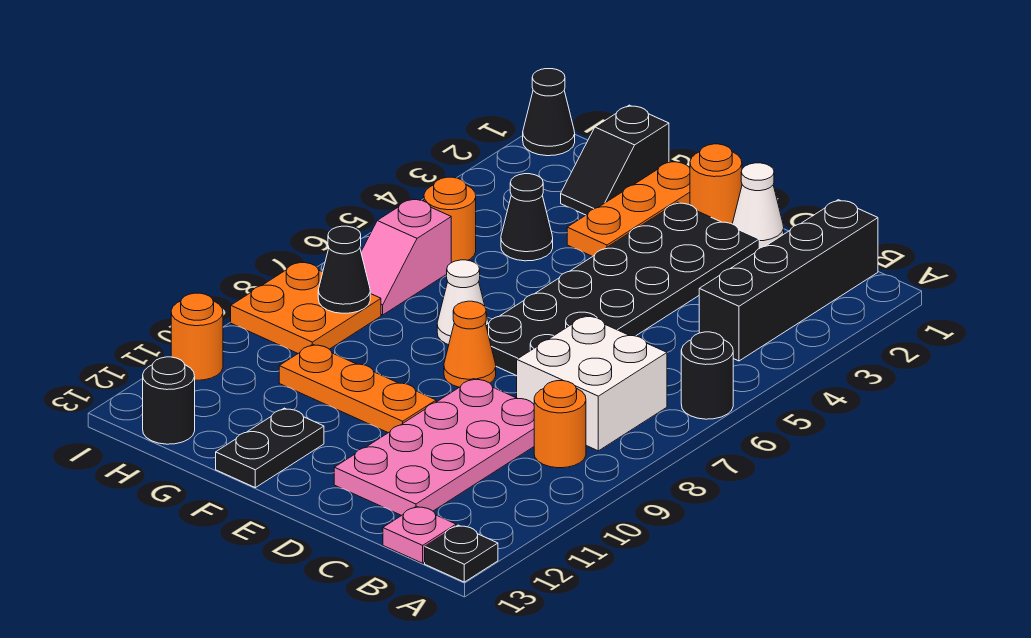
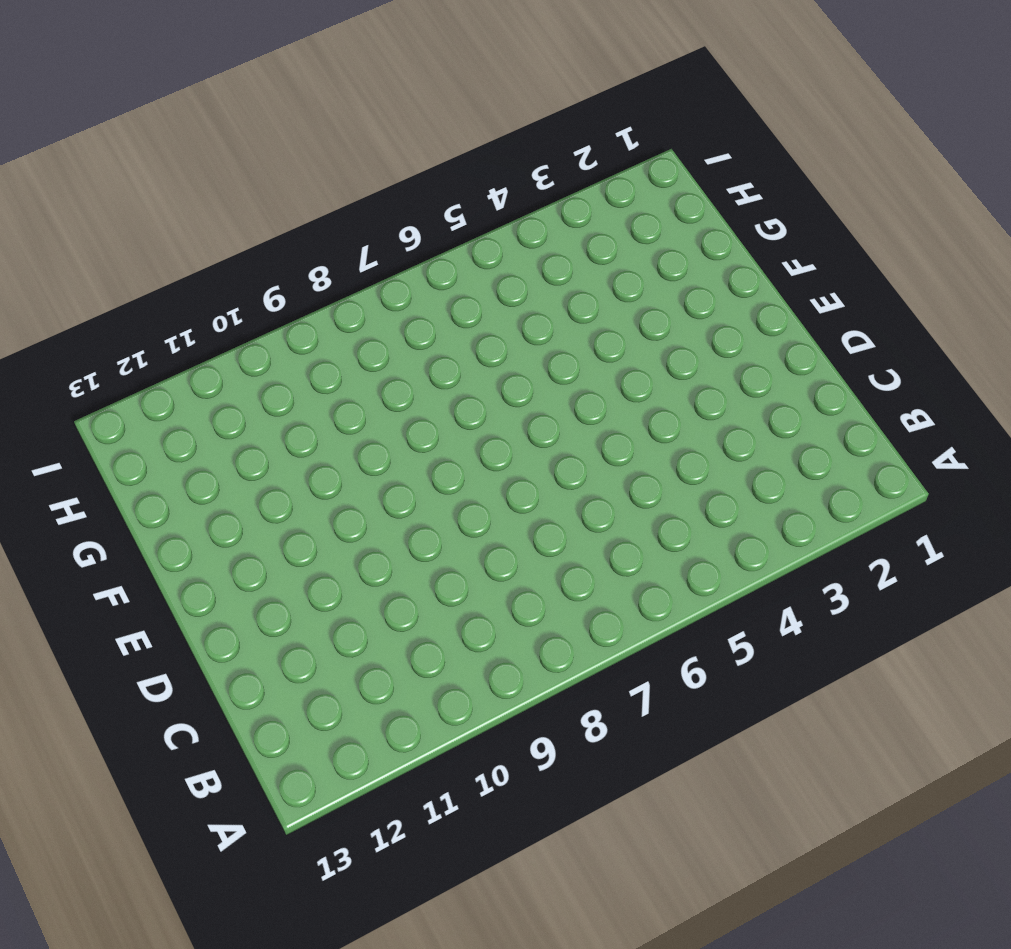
none -> black round brick A6 level 1
none -> black plate A13 level 1
none -> black brick B1:B4 level 1

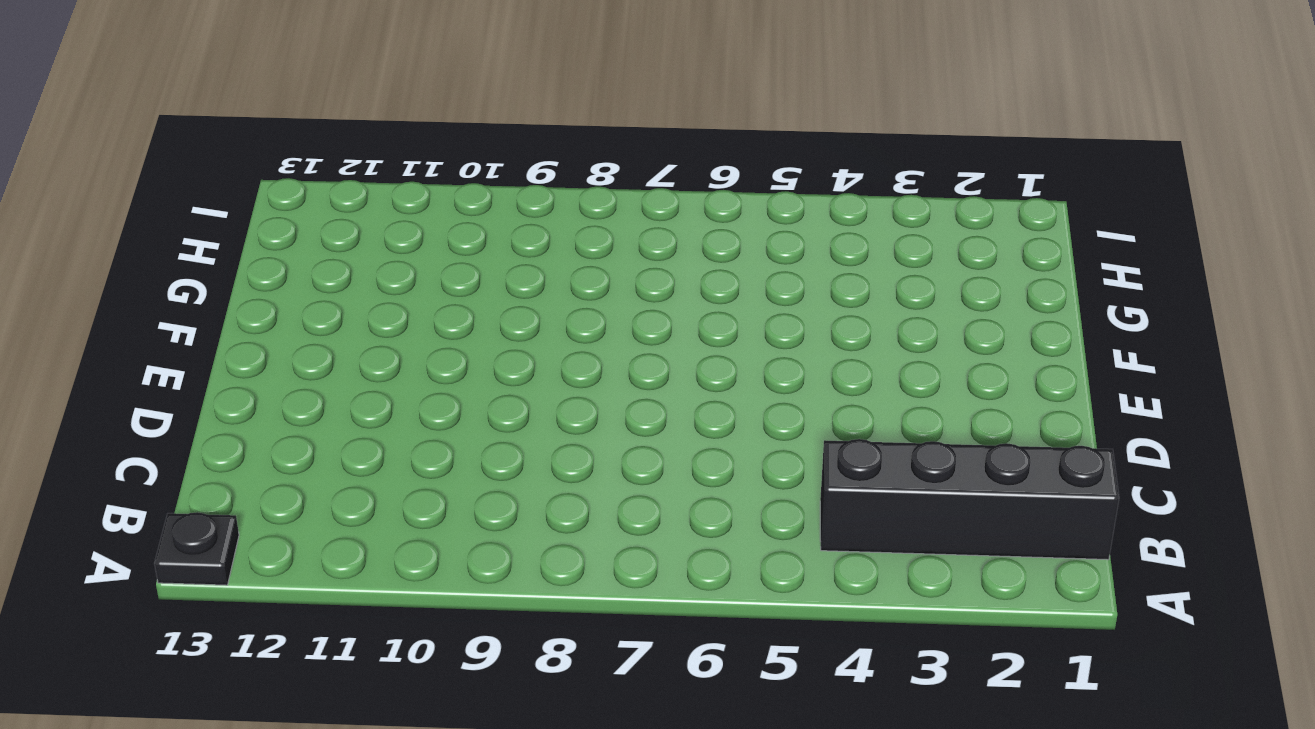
none -> black round brick A6 level 1
none -> white brick B7:C8 level 1
none -> orange round brick B9 level 1

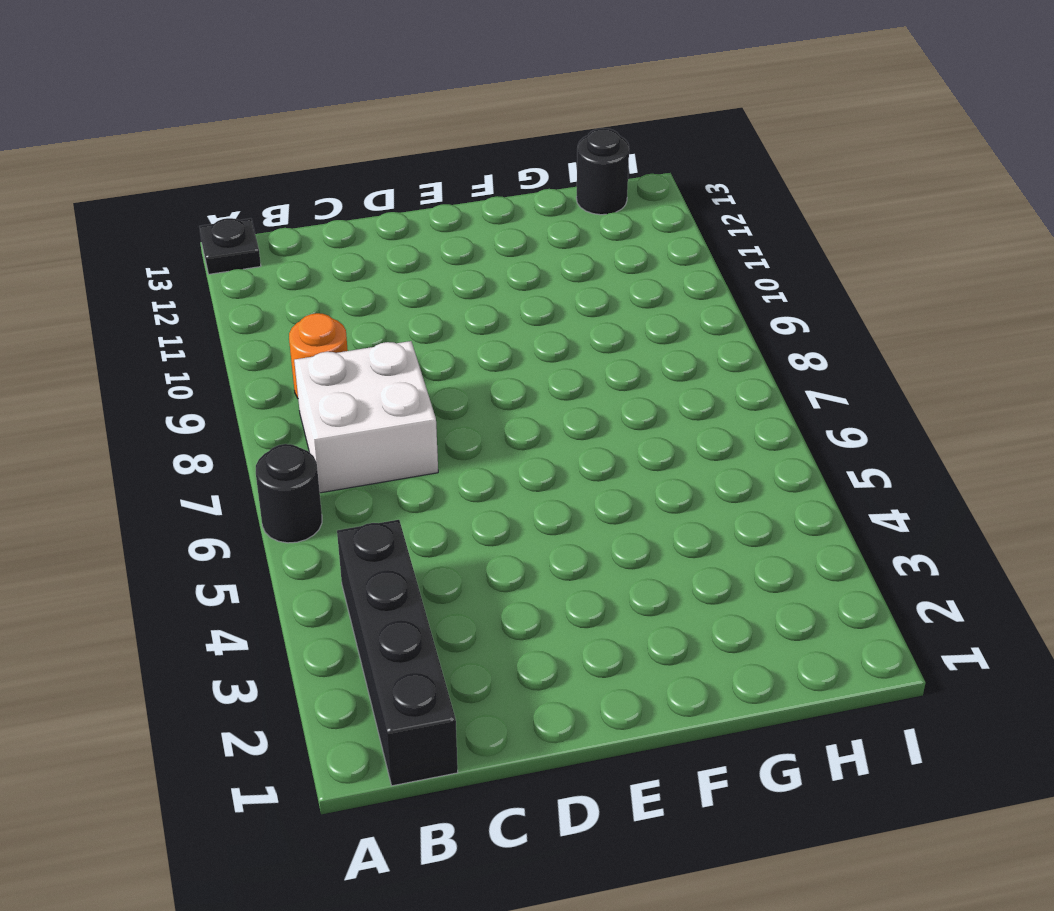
none -> pink plate B13 level 1
none -> pink plate C9:D12 level 1
none -> white cone D1 level 1

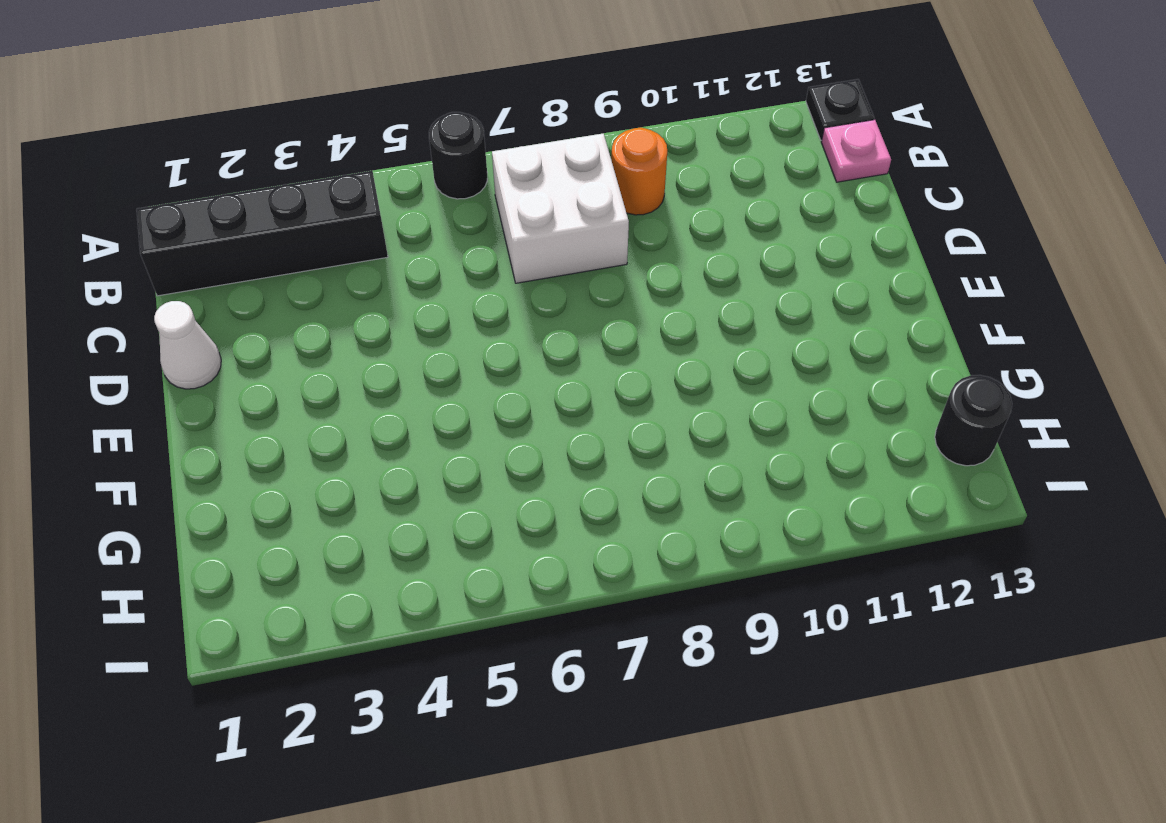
none -> pink plate C9:D12 level 1
none -> black plate D2:E7 level 1
none -> orange round brick E1 level 1

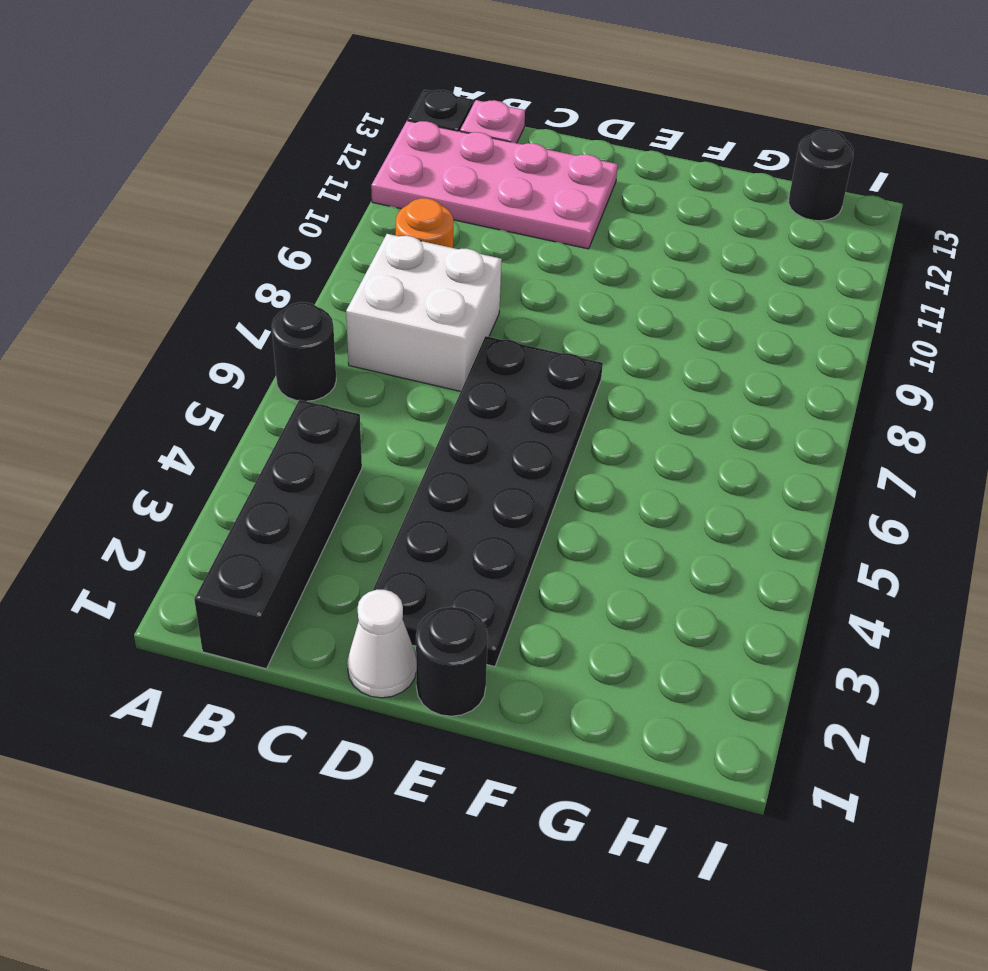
pink plate A11:D12 level 1 -> pink plate C9:D12 level 1
black round brick E1 level 1 -> orange round brick E1 level 1
none -> orange cone E8 level 1
none -> orange plate E10:G10 level 1
none -> orange plate F1:F3 level 1

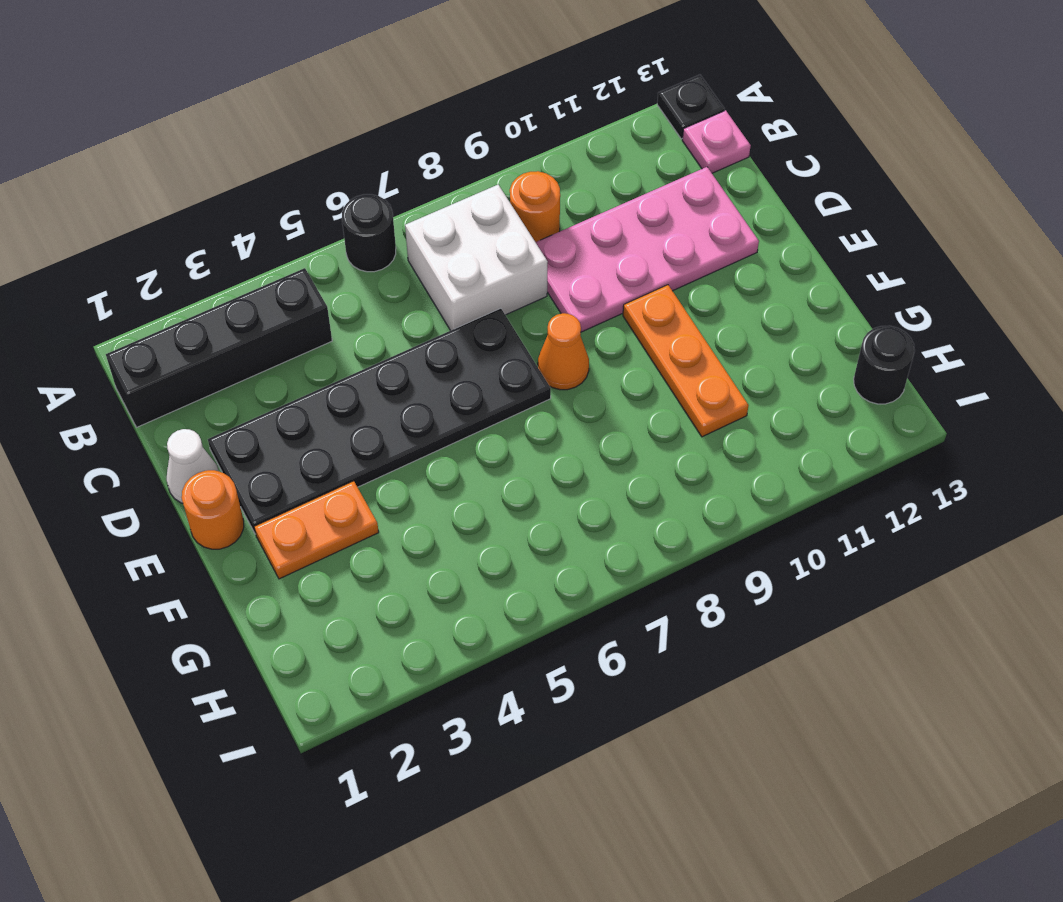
orange plate F2:F3 level 1 -> orange plate F1:F3 level 1
none -> white cone F7 level 1
none -> black plate F12:F13 level 1
none -> black slope G1:G2 level 1 top 1

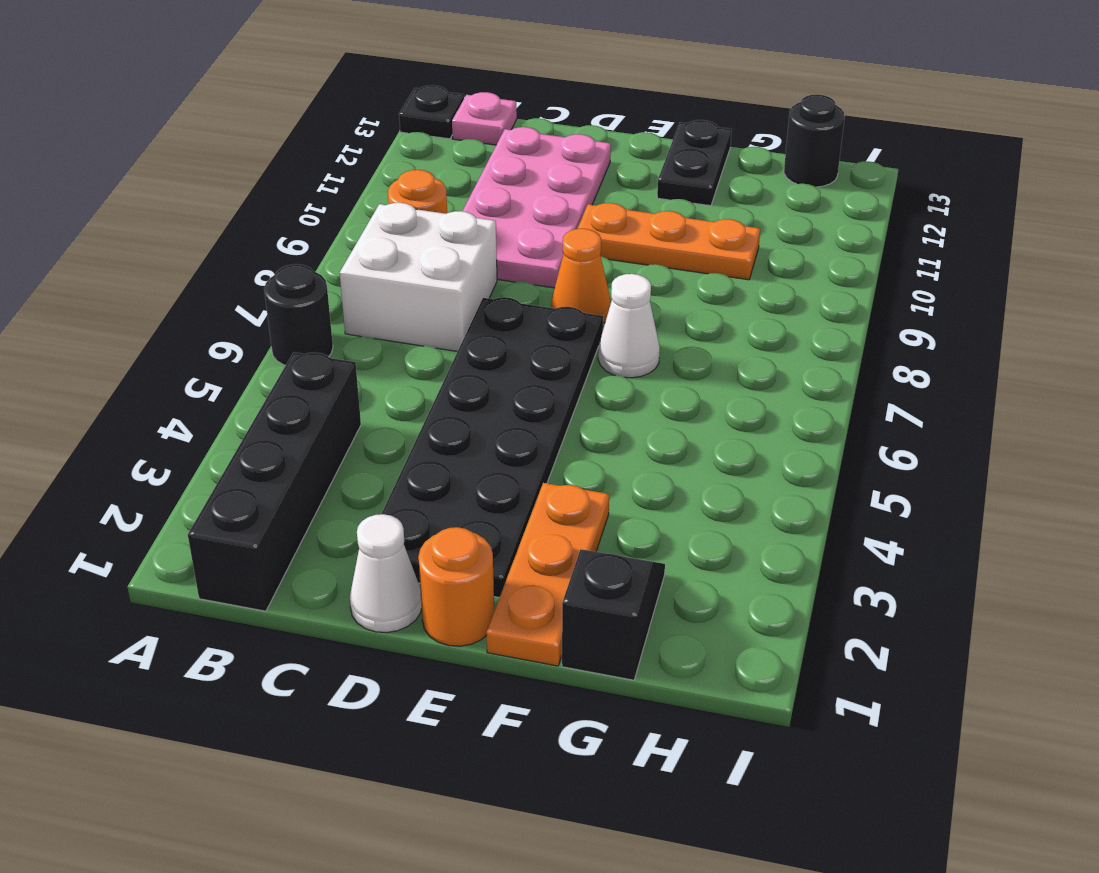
none -> black cone G4 level 1
none -> orange round brick H5 level 1
none -> pink slope H6:H7 level 1 top 6

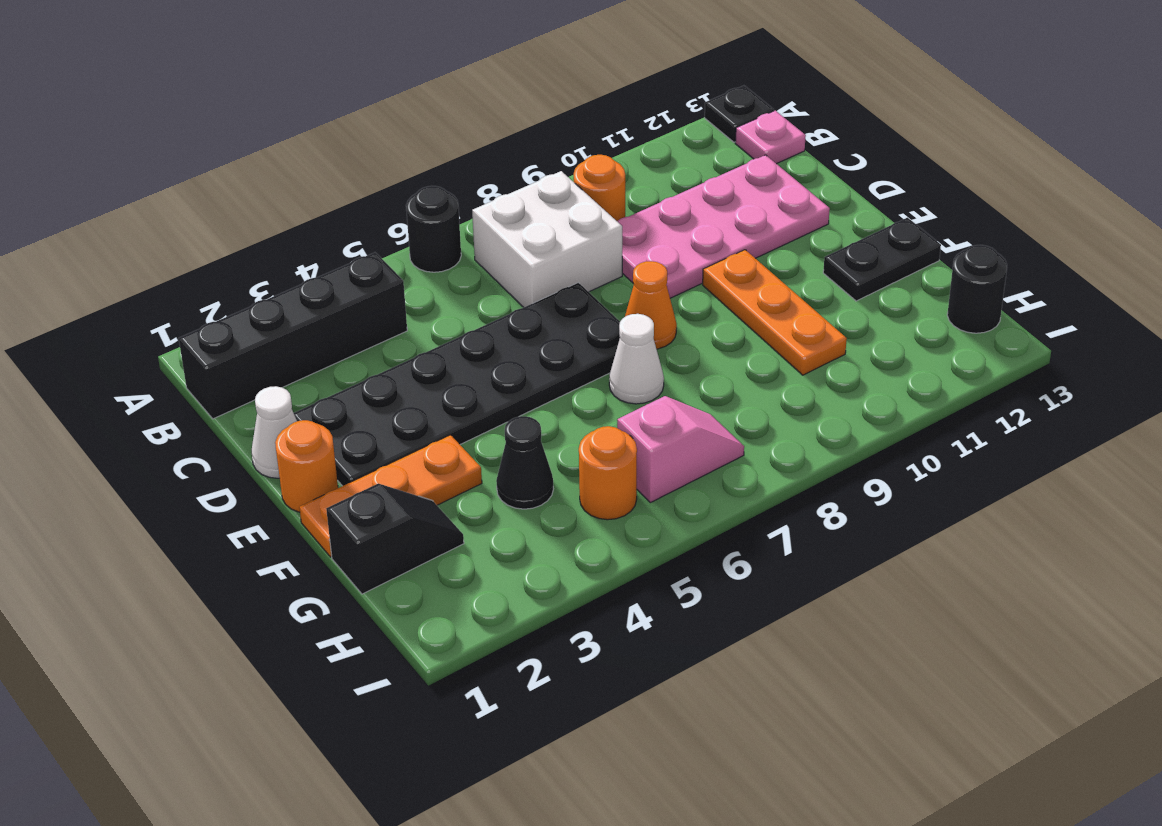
none -> orange plate H8:I9 level 1
none -> black cone I1 level 1
none -> orange round brick I11 level 1

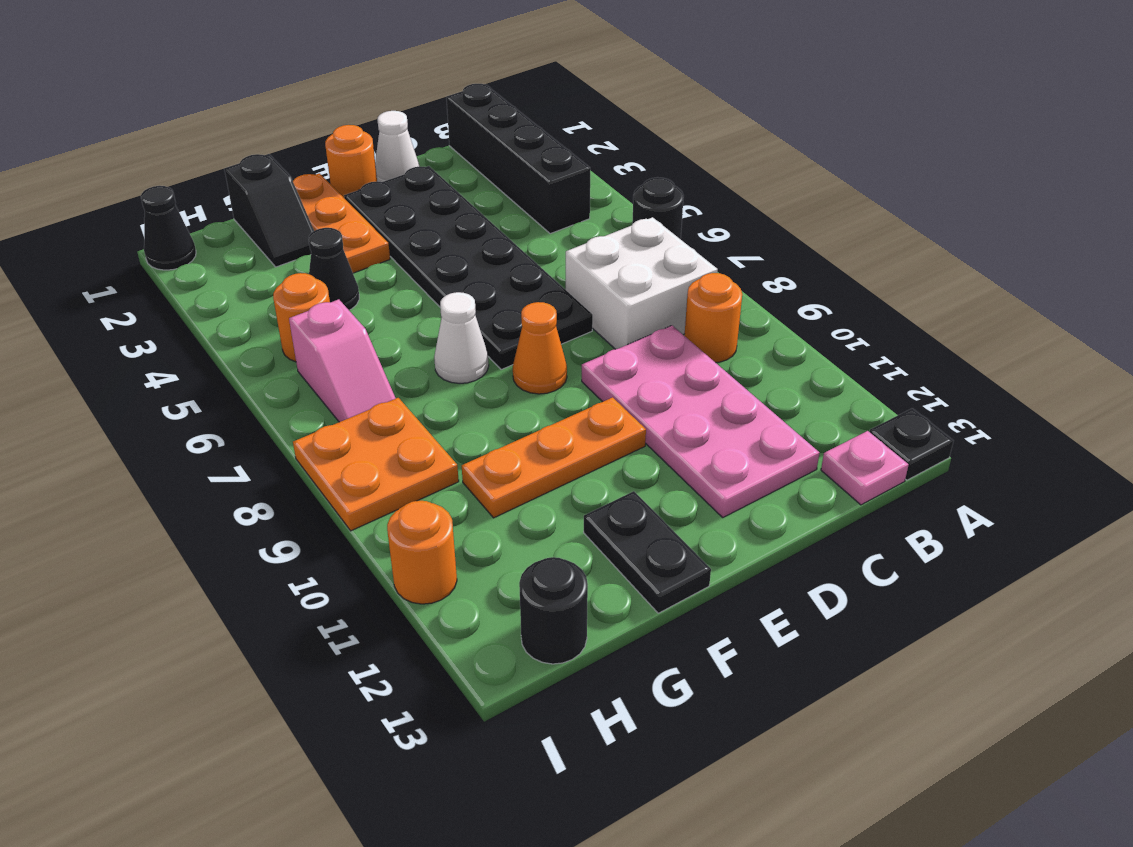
none -> black cone H8 level 2

